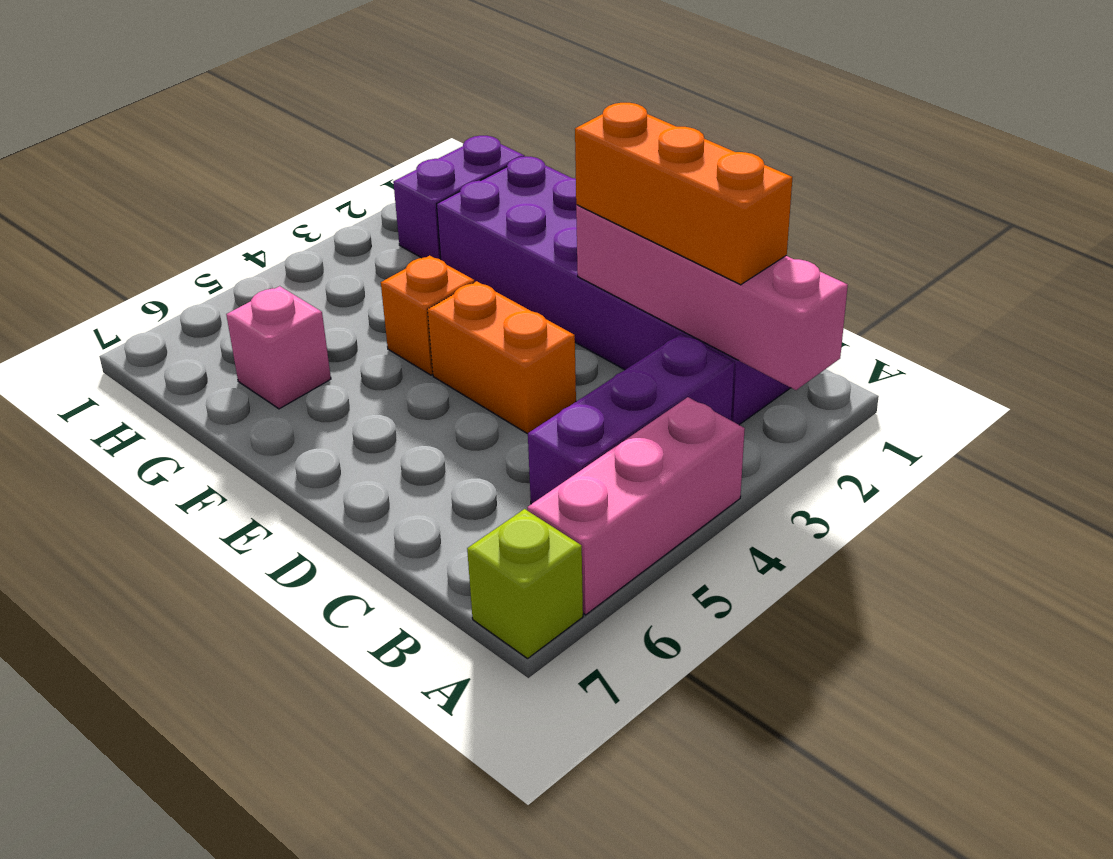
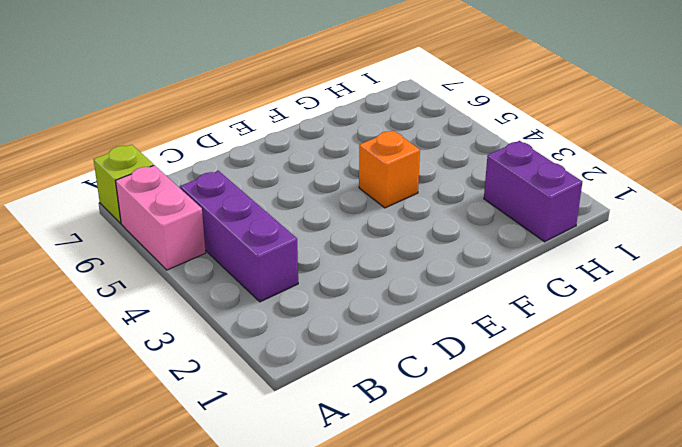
pink brick A5:A6 level 1 -> pink brick A4:A6 level 1
none -> purple brick B1:G2 level 1
none -> orange brick D4:E4 level 1

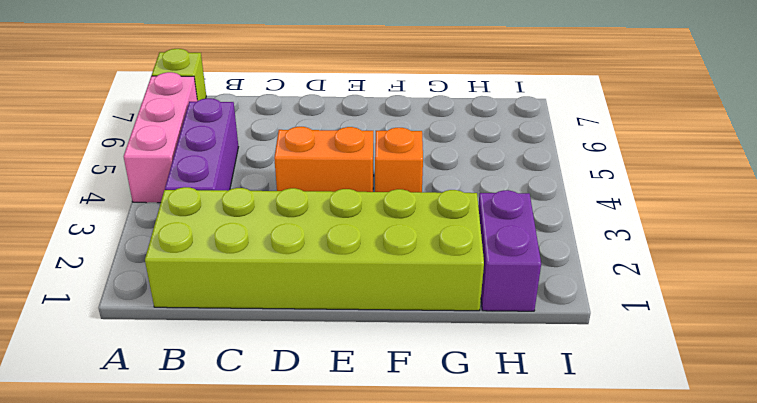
lime brick B1:G2 level 1 -> purple brick B1:G2 level 1
none -> pink brick G6 level 1
none -> pink brick A2:D2 level 2

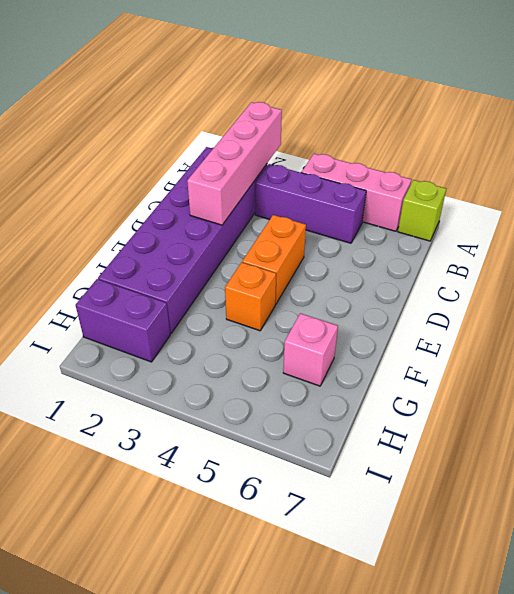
none -> orange brick B2:D2 level 3

